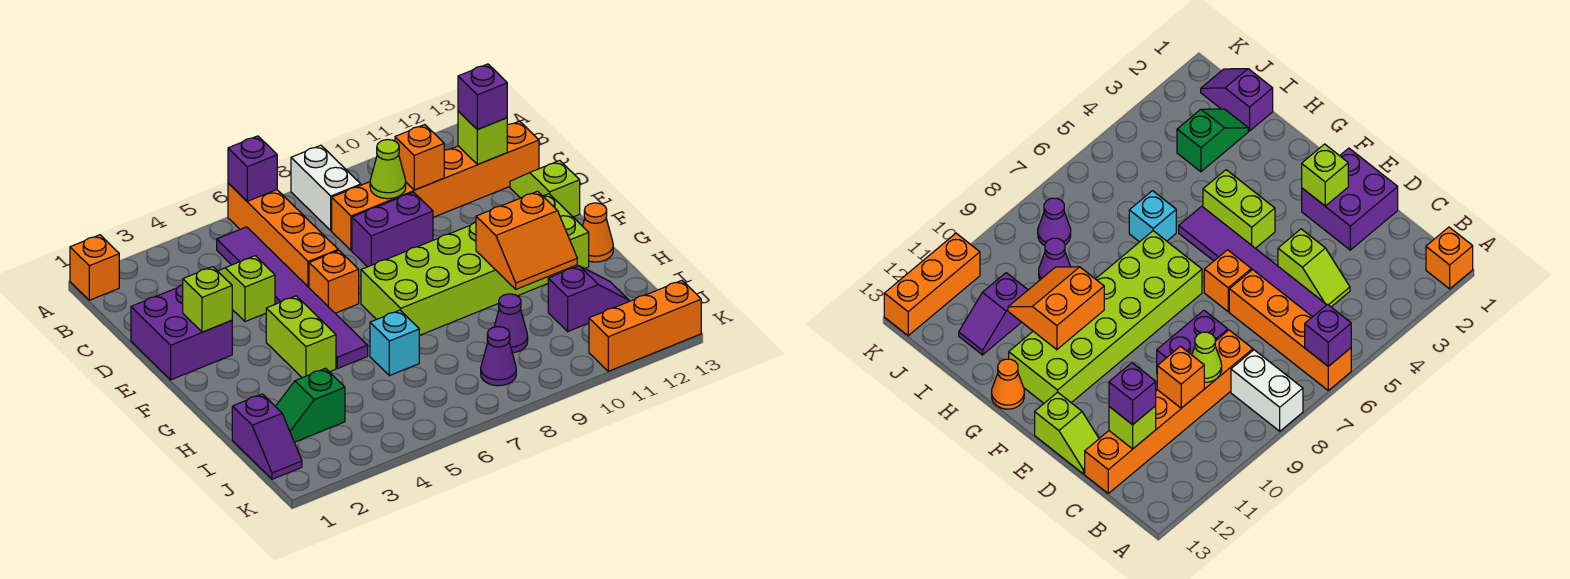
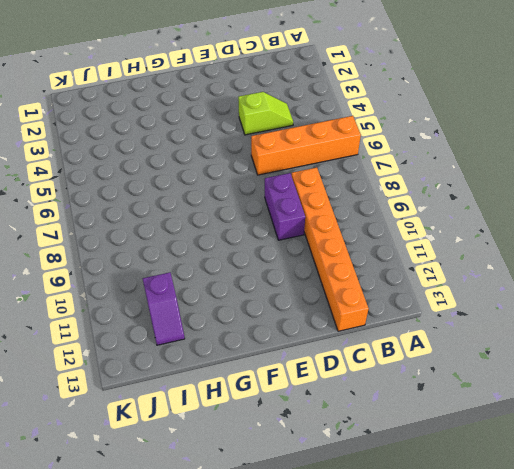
none -> orange brick A1 level 1
none -> white brick A8:B8 level 1
none -> purple tile B5:G5 level 1

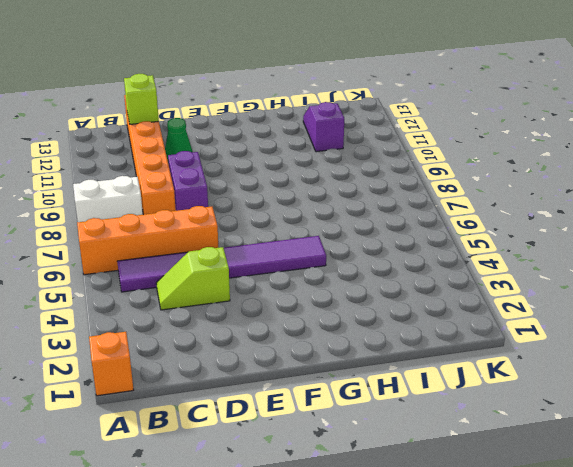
green cone D11 level 1 -> none
none -> purple brick D1:E2 level 1
none -> lime slope D13:E13 level 1 top E
none -> orange brick E6 level 1

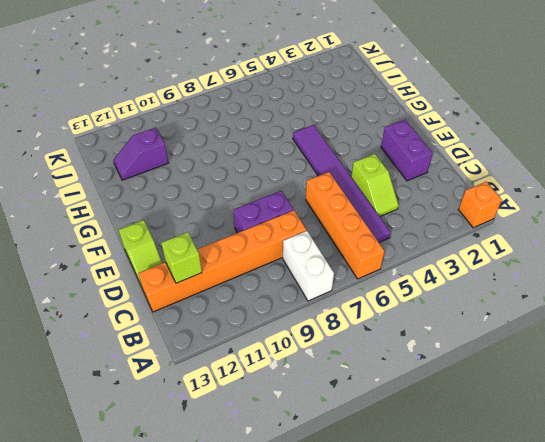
purple brick D2:E2 level 1 -> purple brick D1:E2 level 1
none -> orange brick E6 level 1
none -> lime brick F4:G4 level 1
none -> lime brick F7:G12 level 1

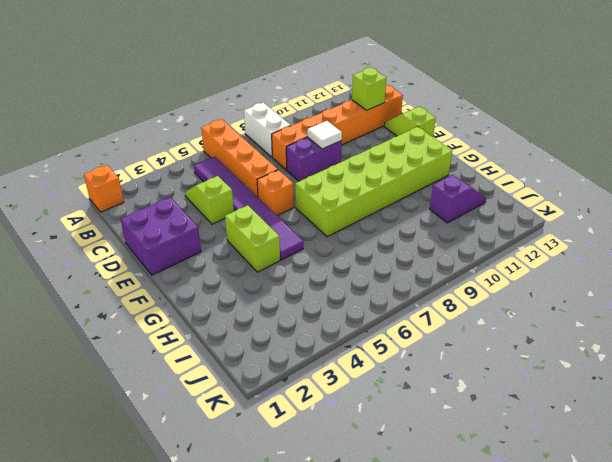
white tile D9 level 2 -> none
none -> orange cone G13 level 1
none -> cyan brick H6 level 1
none -> purple slope I1:J1 level 1 top I

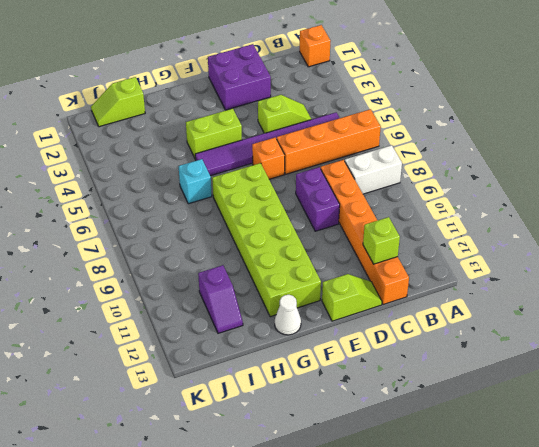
white cone G13 level 1 -> orange cone G13 level 1
lime slope I1:J1 level 1 top I -> purple slope I1:J1 level 1 top I
none -> green slope I2:I3 level 1 top 3
none -> purple cone I9 level 1
none -> purple cone J8 level 1

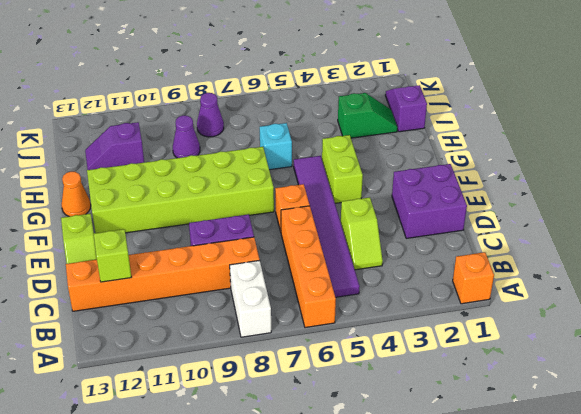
none -> orange brick K11:K13 level 1
none -> purple brick A6 level 2
none -> lime cone C9 level 2

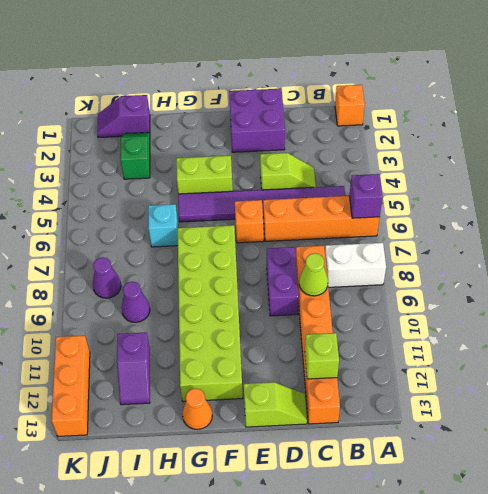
none -> orange brick C10 level 2
none -> lime brick E2 level 2
none -> orange slope G10:H11 level 2 top G

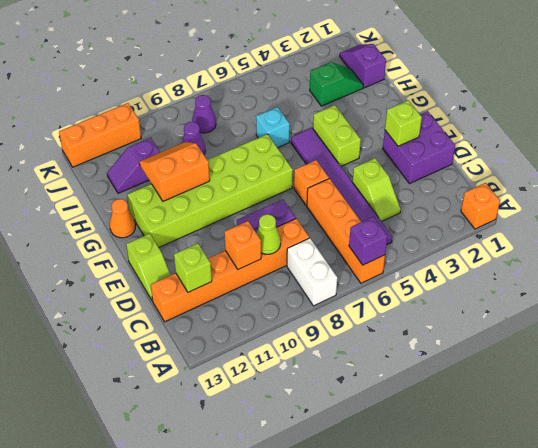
none -> purple brick C12 level 3

